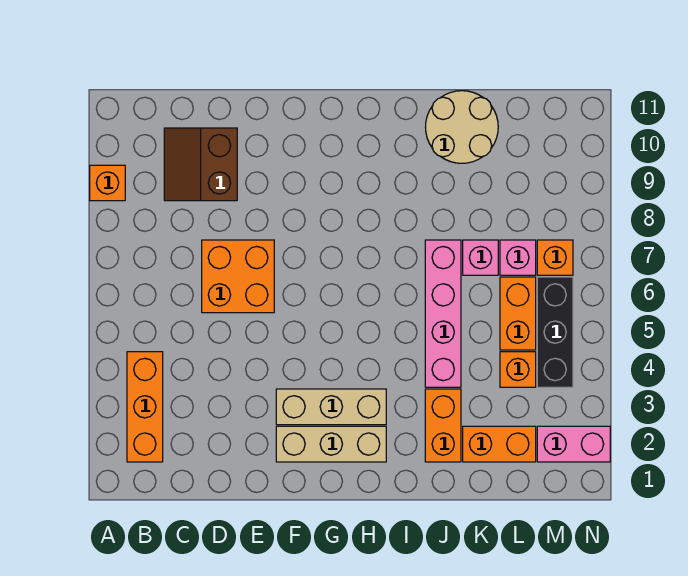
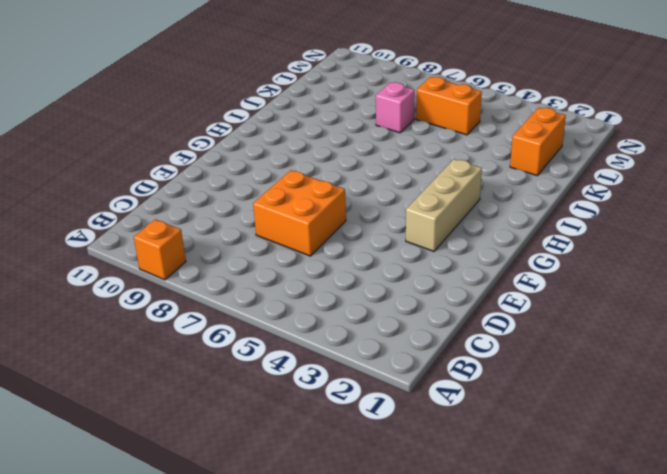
none -> orange brick B2:B4 level 1
none -> brown slope C9:D10 level 1 top D
none -> tan brick F2:H2 level 1

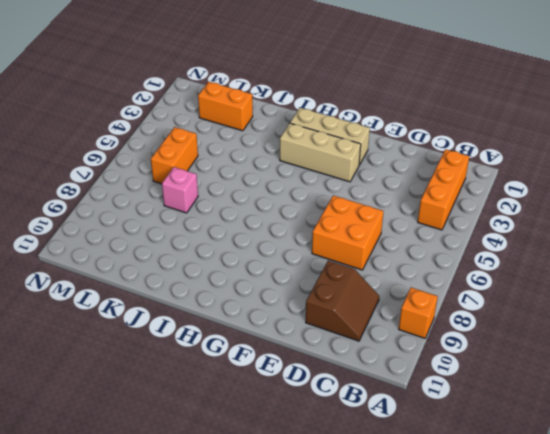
none -> orange brick J2:J3 level 1
none -> pink brick J4:J7 level 1
none -> tan round brick J10:K11 level 1

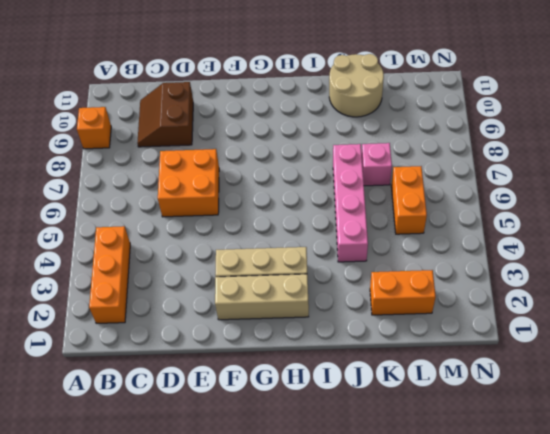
none -> orange brick J2:J3 level 1
none -> orange brick L4 level 1
none -> pink brick L7 level 1

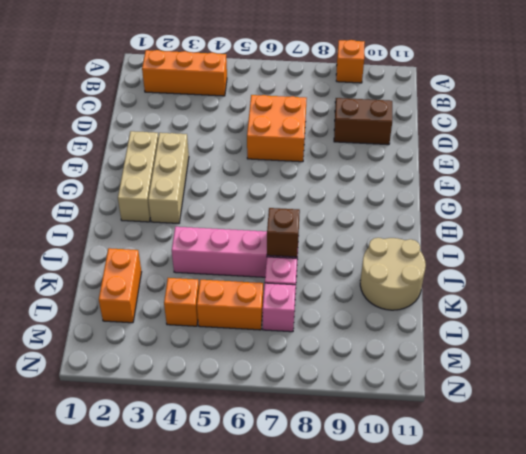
brown brick J7 level 2 -> none
none -> orange brick J2:J3 level 1
none -> pink brick M2:N2 level 1
none -> black brick M4:M6 level 1

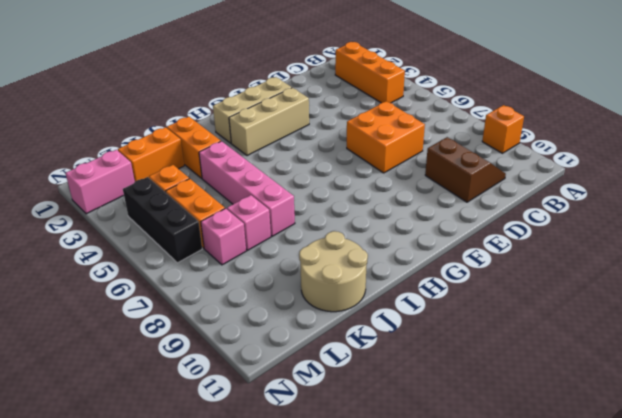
none -> orange brick M7 level 1

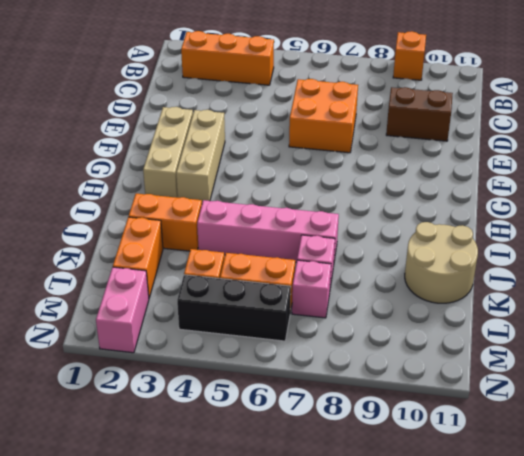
none -> orange brick M7 level 1

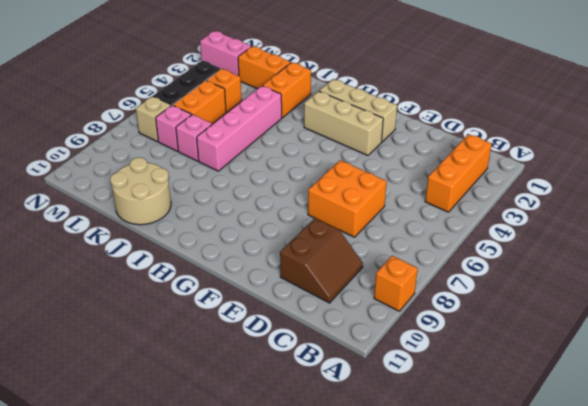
tan brick M7 level 1 -> orange brick M7 level 1

